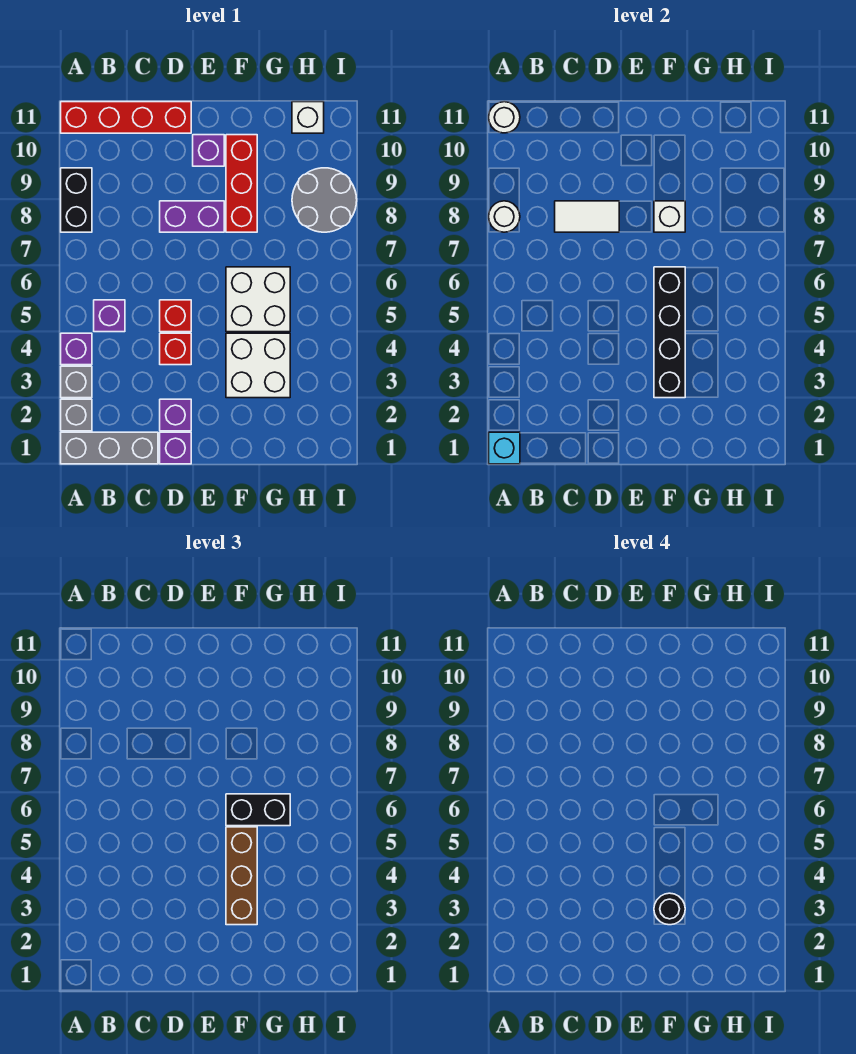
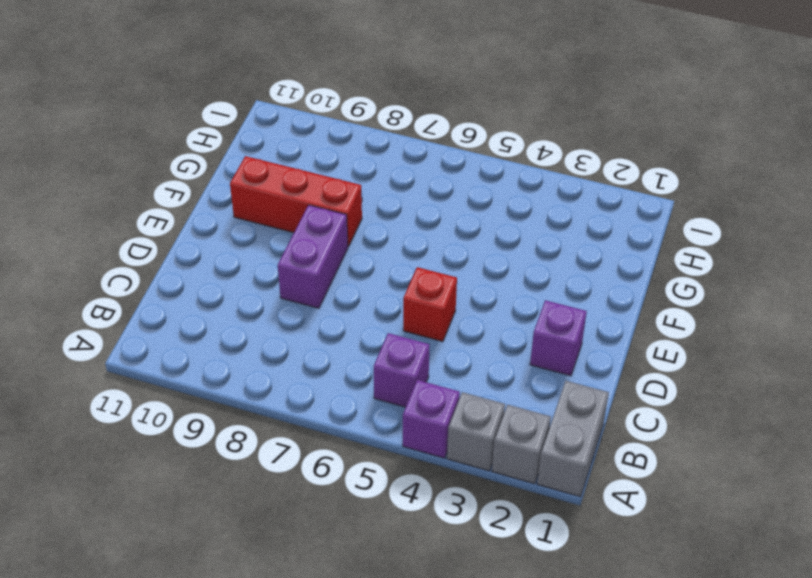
grey brick A1:B1 level 1 -> grey brick A1:C1 level 1
none -> black brick A8:A9 level 1
none -> red brick A11:D11 level 1
none -> purple brick D1 level 1

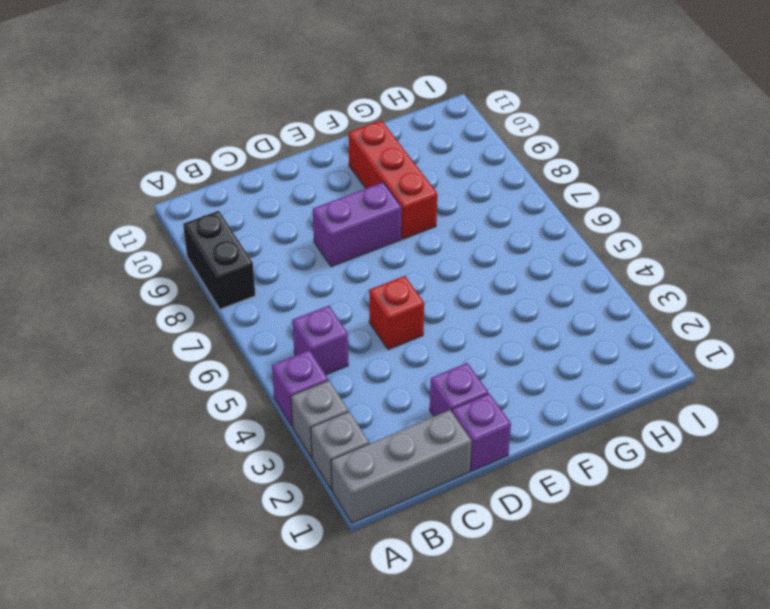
none -> red brick A11:D11 level 1
none -> red brick D4 level 1
none -> purple brick E10 level 1

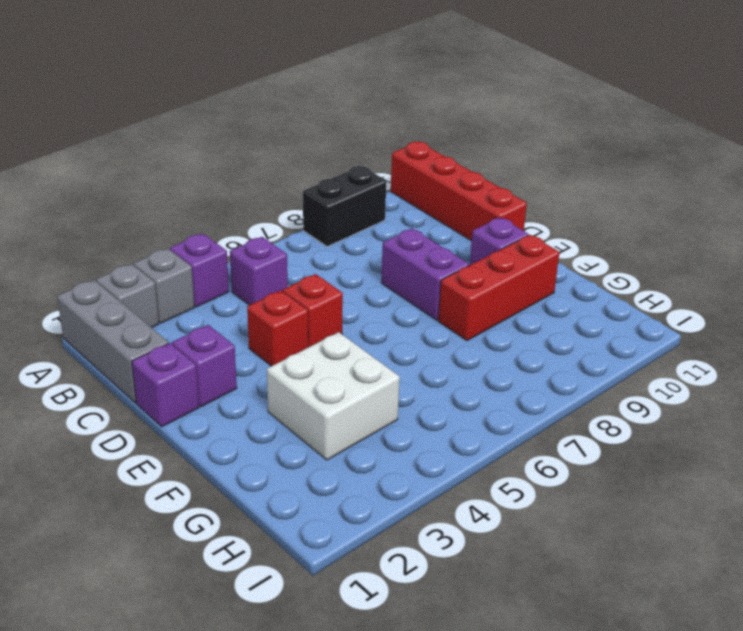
none -> white brick F5:G6 level 1
none -> grey round brick H8:I9 level 1
none -> white brick H11 level 1

